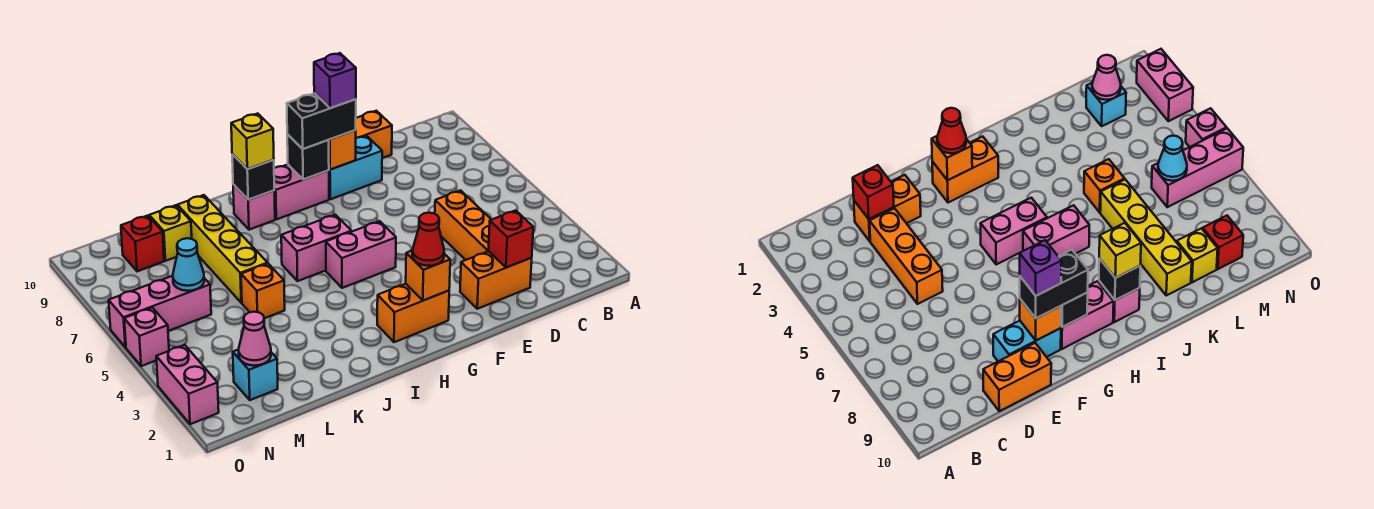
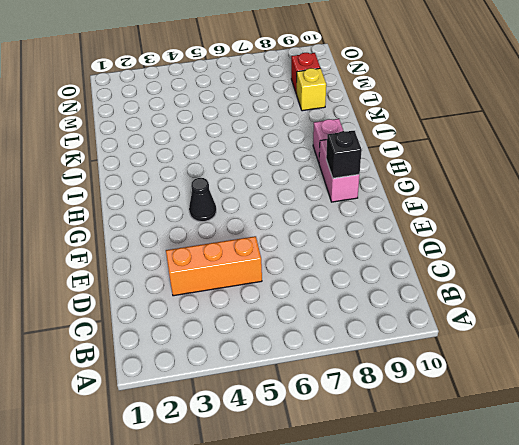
black cone G4 level 1 -> none
none -> orange brick D2:E2 level 1
none -> orange brick D10:E10 level 1
none -> cyan brick E9:F9 level 1

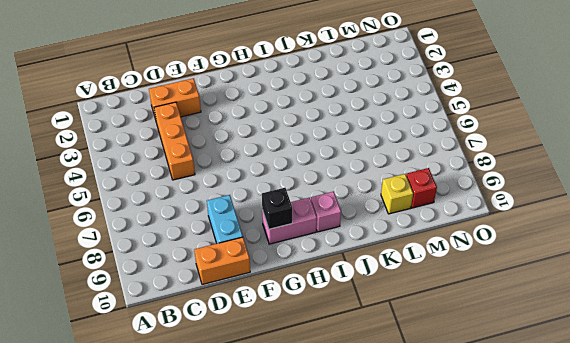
cyan brick E8:E9 level 1 -> cyan brick E9:F9 level 1
none -> orange brick G2:H2 level 1
none -> pink brick G5:H5 level 1
none -> pink brick H6:I6 level 1

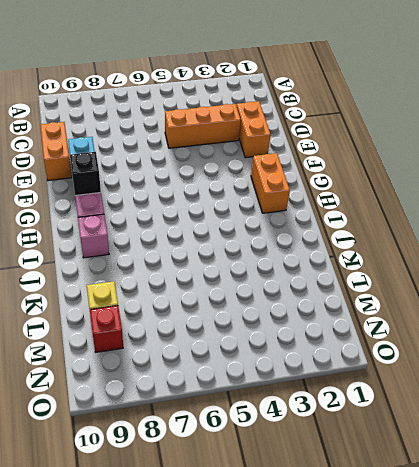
none -> pink brick G5:H5 level 1
none -> pink brick H6:I6 level 1
none -> orange brick K5 level 1

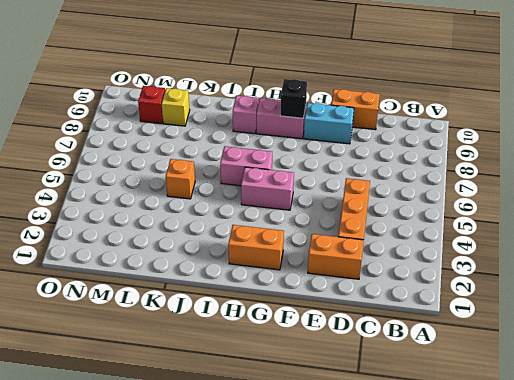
none -> yellow brick K6:K9 level 1
none -> cyan brick M2 level 1
none -> pink brick M6:O6 level 1

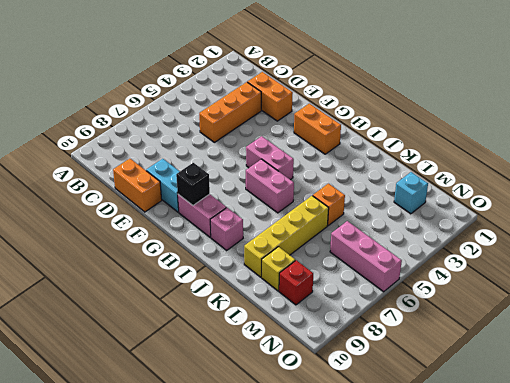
none -> pink brick O2:O3 level 1
none -> pink brick O5 level 1
none -> red brick D2 level 2

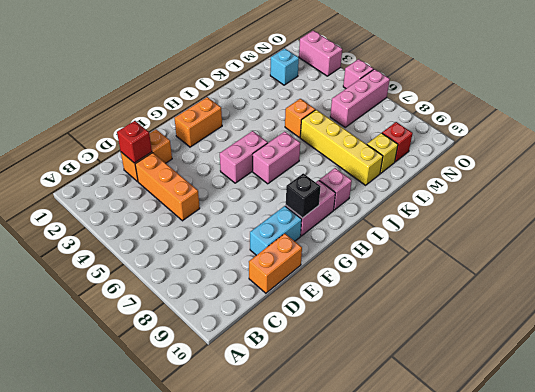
none -> orange brick F9 level 2
none -> orange brick G2 level 2
none -> black brick I9 level 2

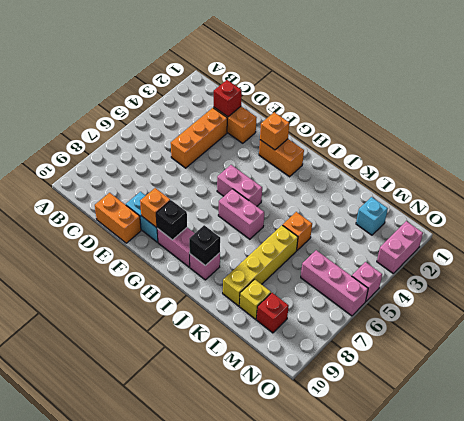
none -> pink cone M2 level 2
none -> cyan cone M6 level 2
none -> black brick F9:G9 level 3

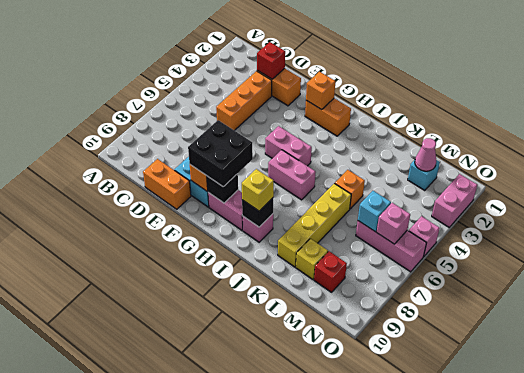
black brick F8:G9 level 3 -> black brick F9:G9 level 3
cyan brick M6 level 2 -> cyan cone M6 level 2
pink brick N6 level 2 -> none
none -> red cone G2 level 3
none -> purple brick F9 level 4

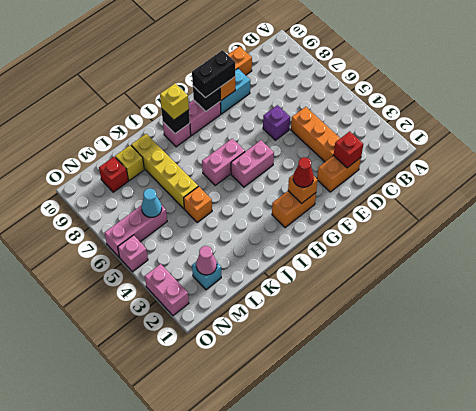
purple brick E6 level 1 -> purple brick F9 level 4

